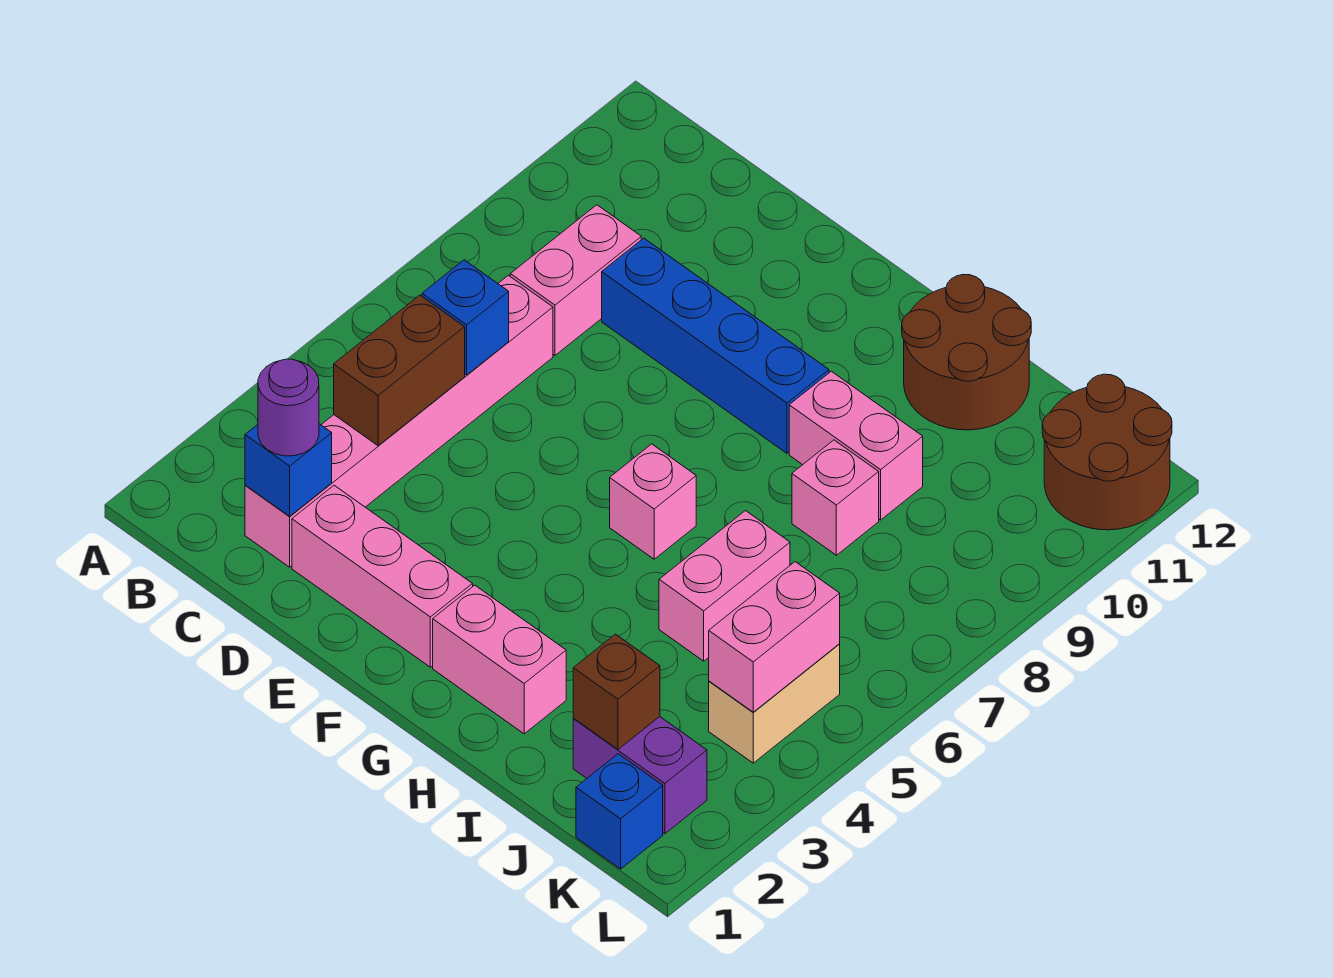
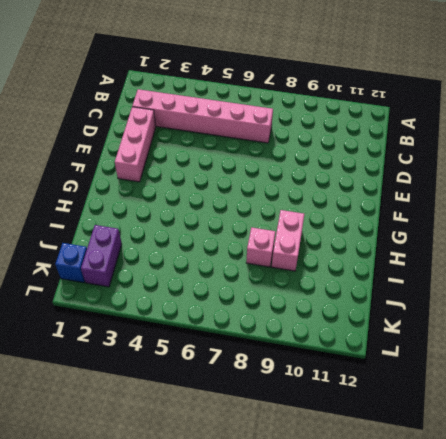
none -> pink brick C8:C9 level 1
none -> blue brick D9:G9 level 1
none -> pink brick G2:H2 level 1

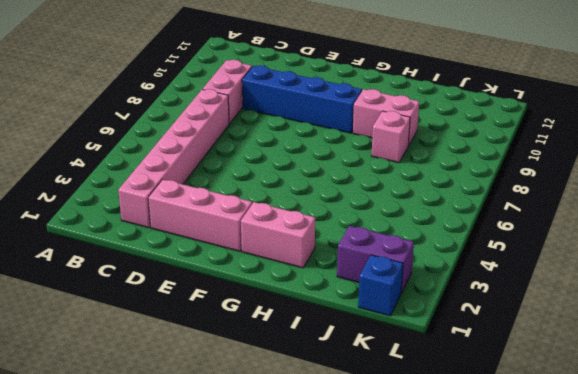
none -> pink brick G6 level 1
none -> brown round brick H11:I12 level 1
none -> pink brick I5:I6 level 1

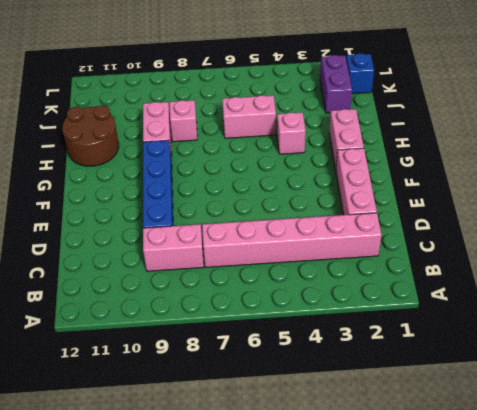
pink brick H4 level 1 -> pink brick G6 level 1
none -> tan brick K4:K5 level 1
none -> brown round brick K11:L12 level 1
none -> blue brick C2 level 2

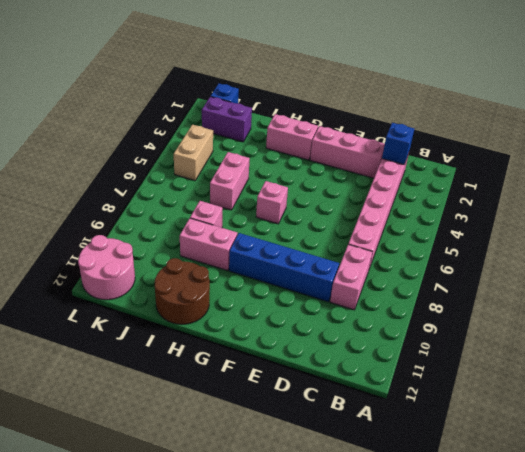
pink round brick K11:L12 level 1 -> brown round brick K11:L12 level 1
none -> brown brick C4:C5 level 2
none -> blue brick C6 level 2
none -> brown brick J2 level 2

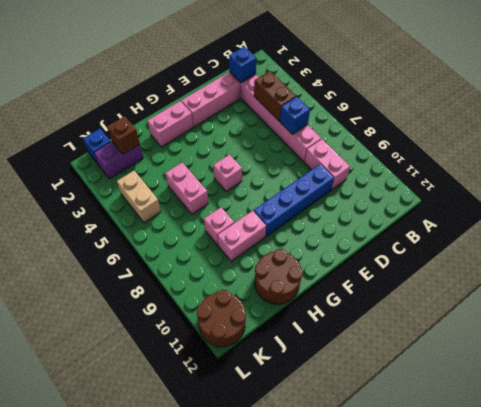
none -> pink brick K4:K5 level 2
none -> purple round brick C2 level 3

